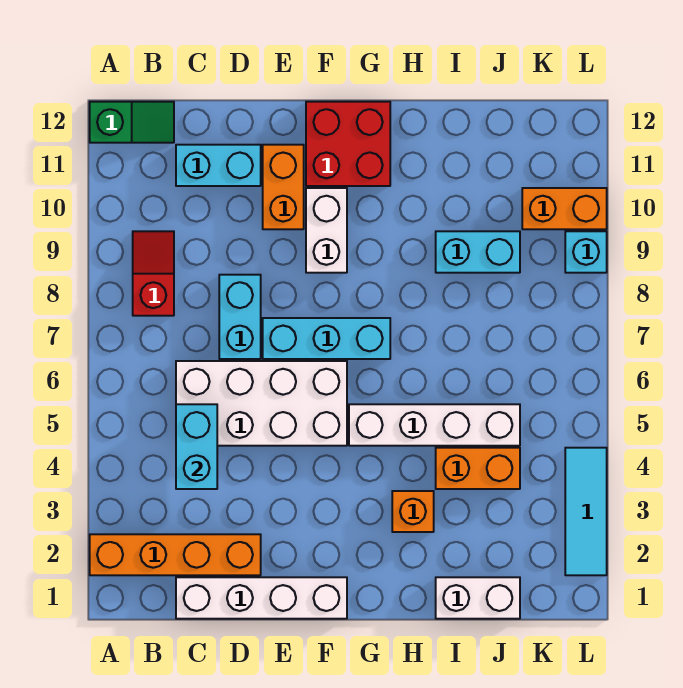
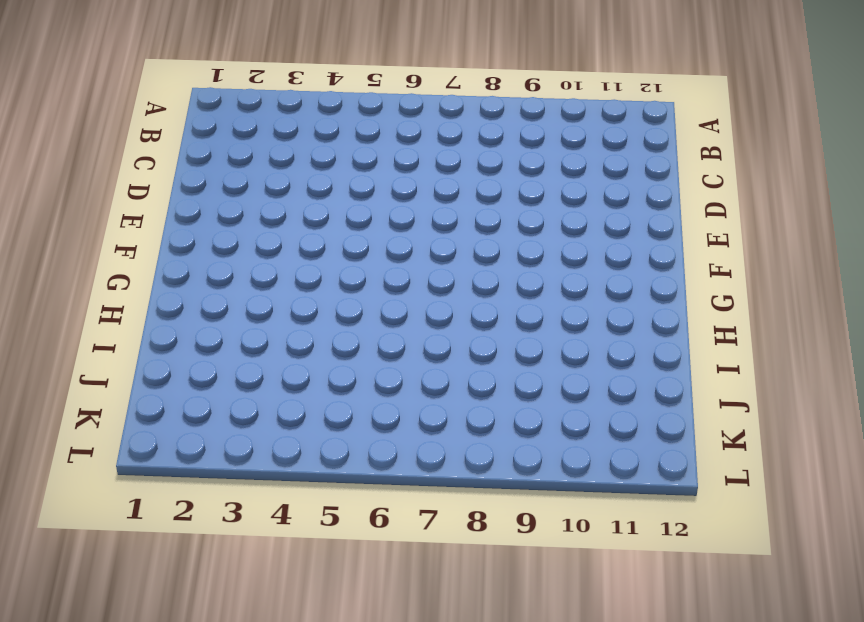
none -> orange brick A2:D2 level 1
none -> green slope A12:B12 level 1 top A
none -> red slope B8:B9 level 1 top 8

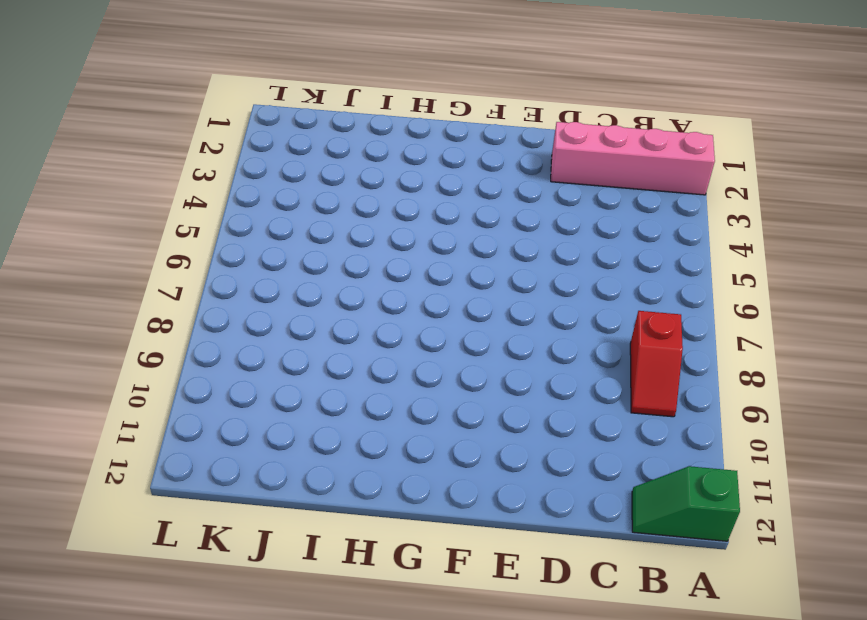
pink brick A2:D2 level 1 -> orange brick A2:D2 level 1
none -> white brick C1:F1 level 1
none -> white brick C5:F6 level 1
none -> cyan brick C11:D11 level 1

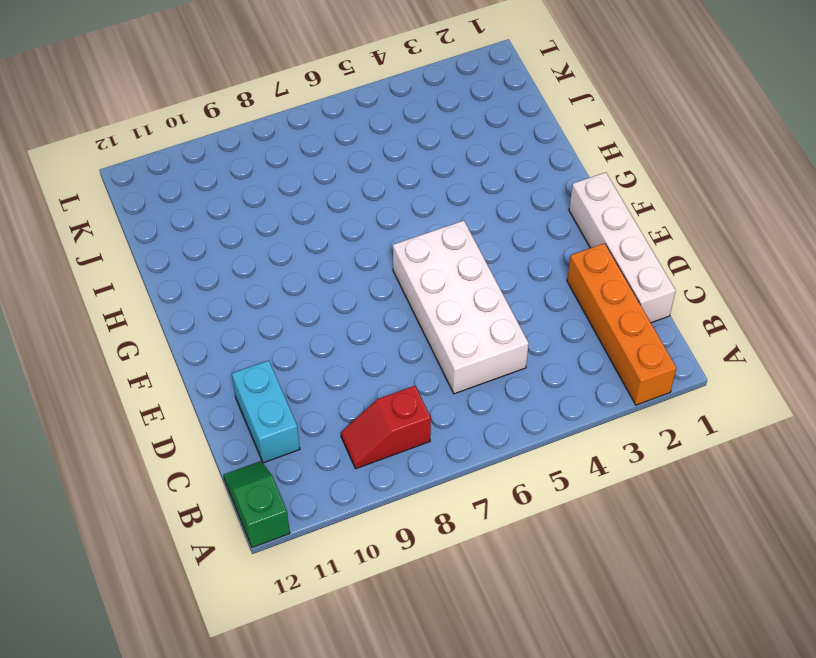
none -> cyan brick D7:D8 level 1
none -> cyan brick E7:G7 level 1
none -> orange brick E10:E11 level 1

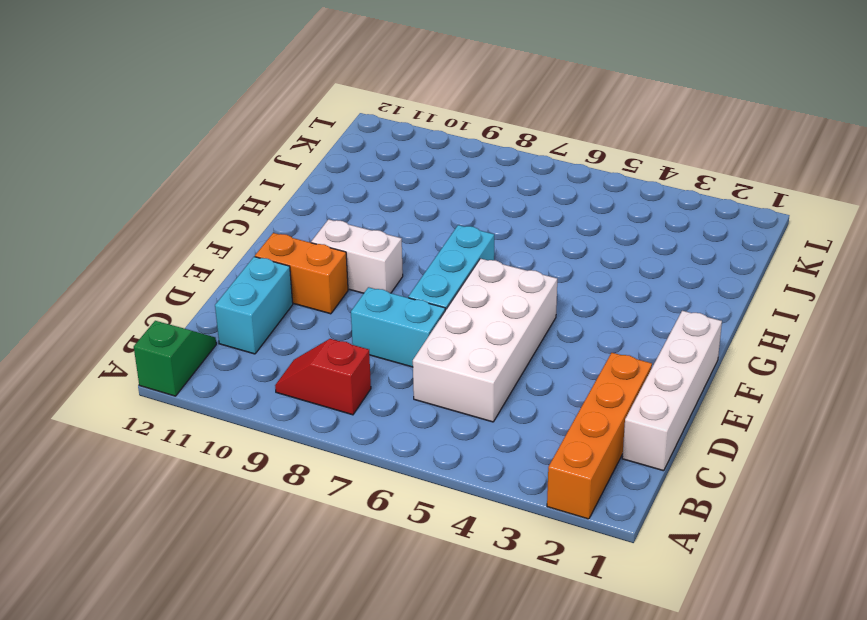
none -> red brick F11:G12 level 1
none -> white brick G5:J5 level 1
none -> orange brick H3 level 1

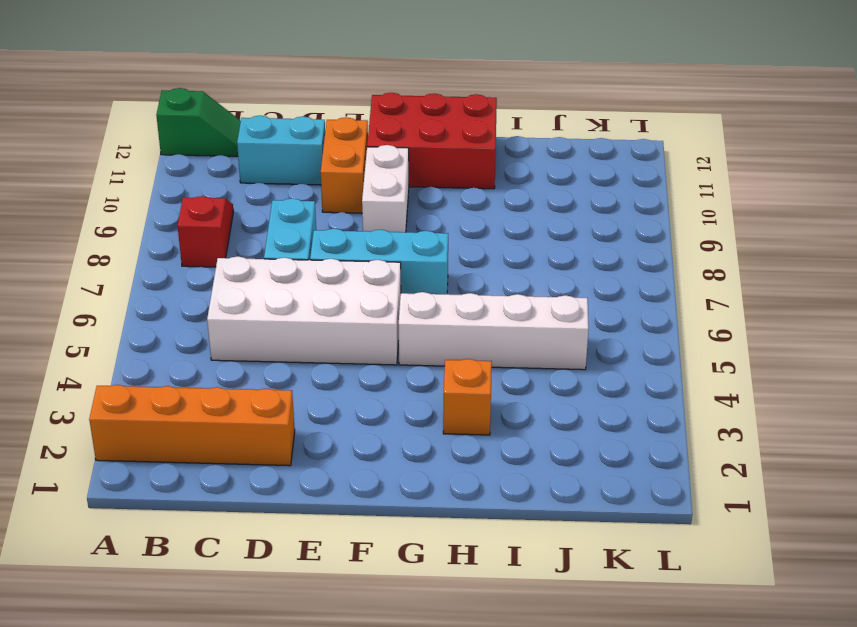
red brick F11:H12 level 1 -> red brick F11:G12 level 1
none -> white brick C1:F1 level 1
none -> white brick I1:J1 level 1
none -> orange brick I4:J4 level 1

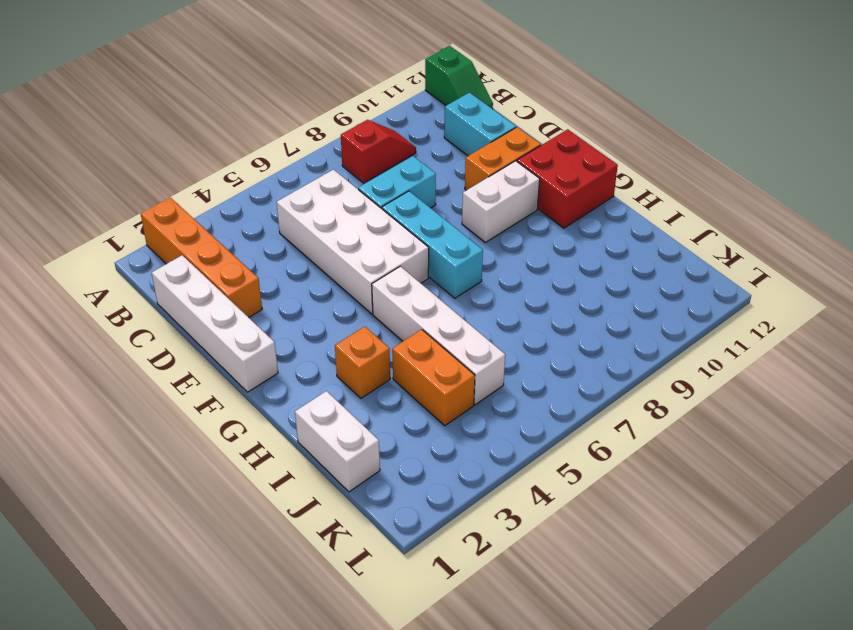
none -> cyan brick I9:J9 level 1
none -> orange brick K10:L10 level 1
none -> cyan tile L2:L4 level 1

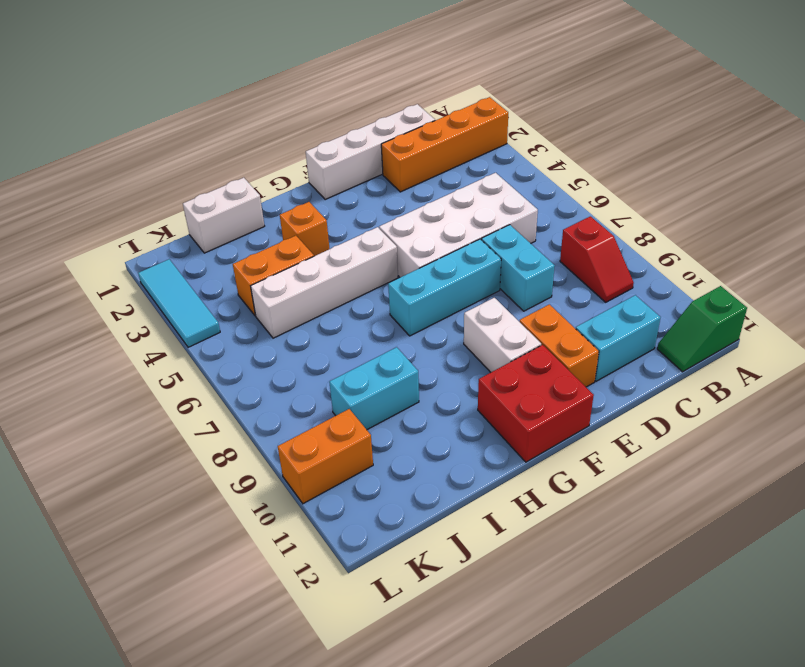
none -> cyan brick L9 level 1
none -> cyan brick C4:C5 level 2

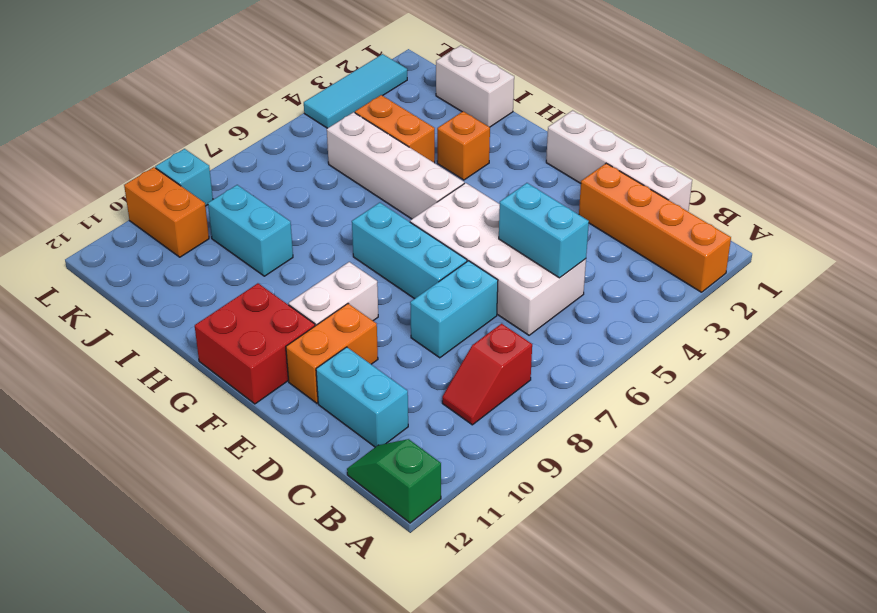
cyan brick C5:D5 level 2 -> cyan brick C4:C5 level 2

